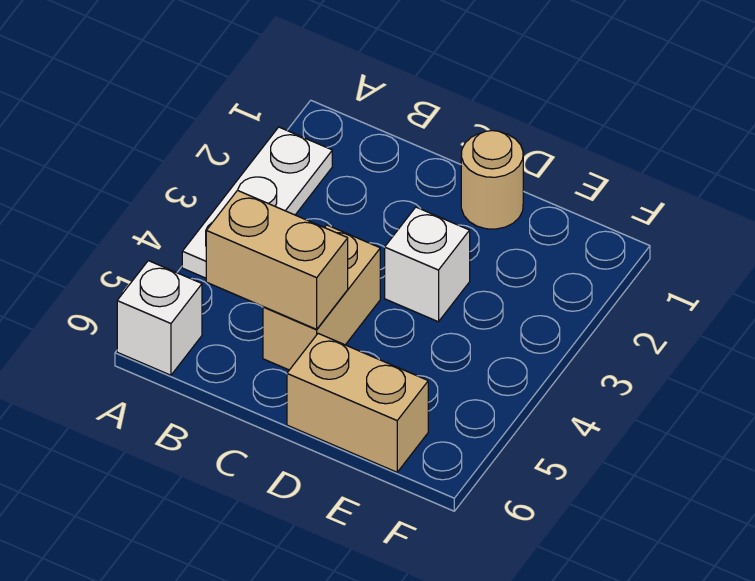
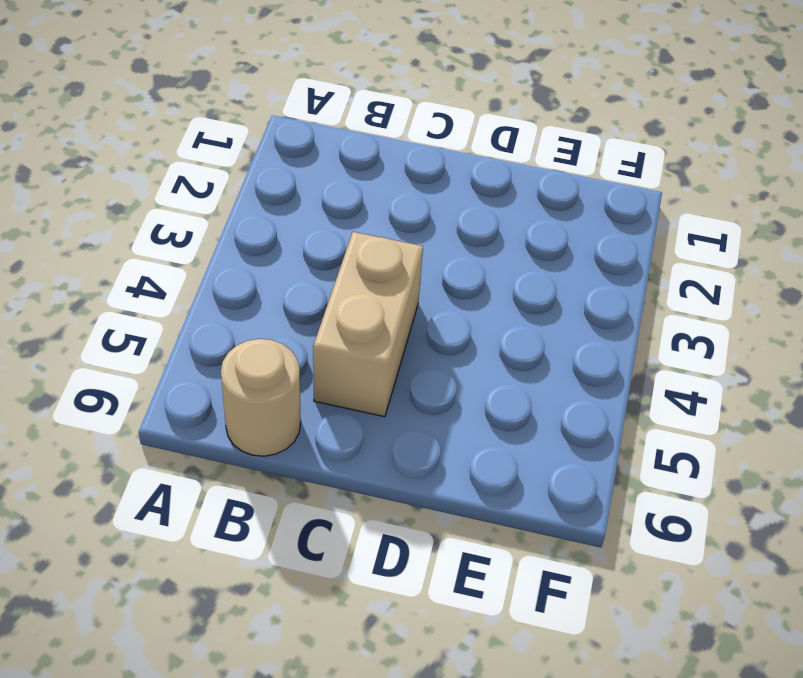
tan round brick B6 level 1 -> tan round brick D1 level 1
none -> white plate A2:A4 level 1
none -> white brick A6 level 1

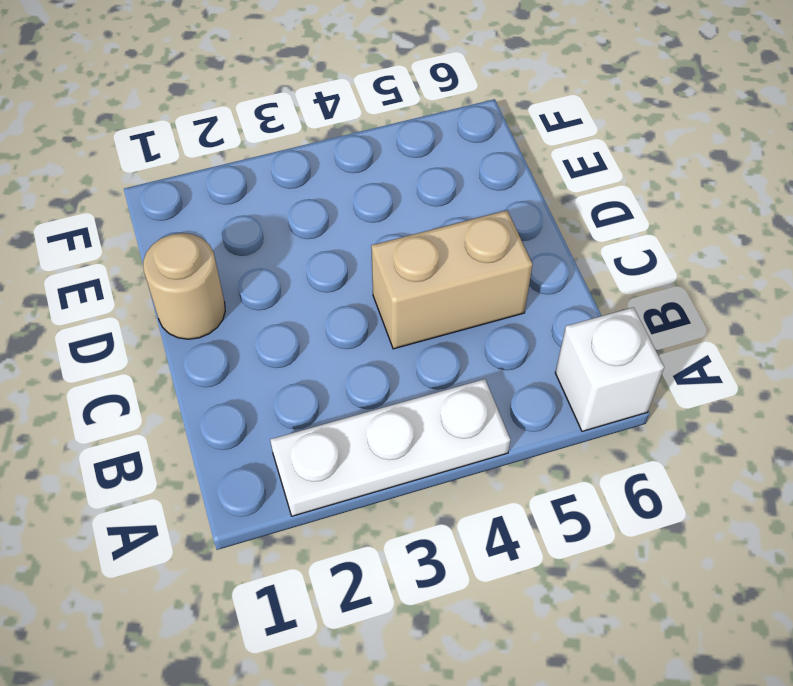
none -> white brick D3 level 1
none -> tan brick D6:E6 level 1

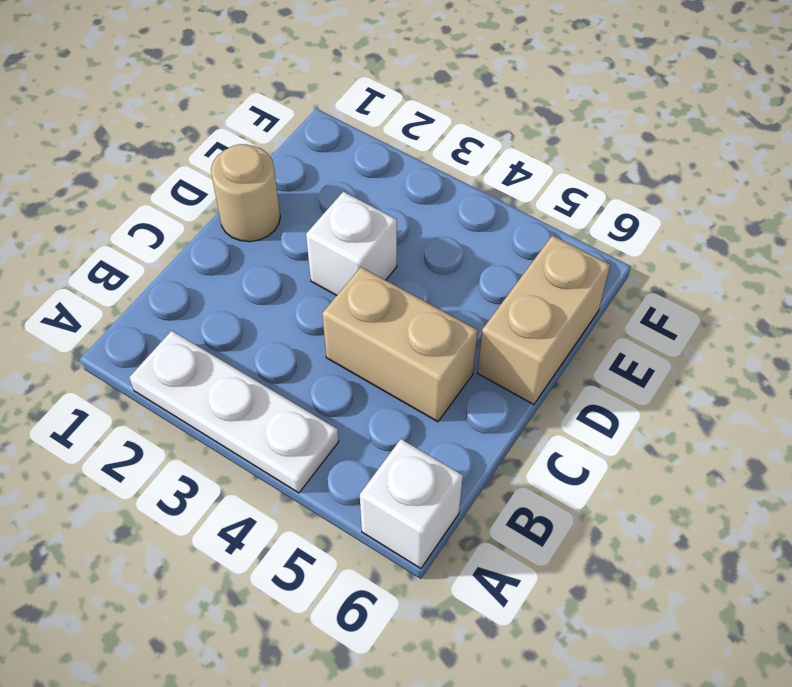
none -> tan brick B5:C5 level 2

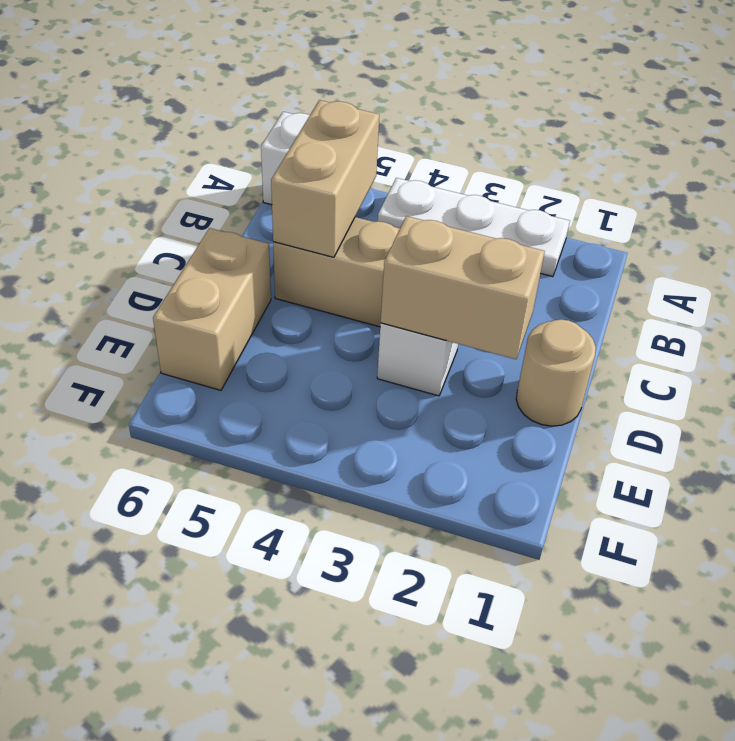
tan brick D2:D3 level 2 -> none

